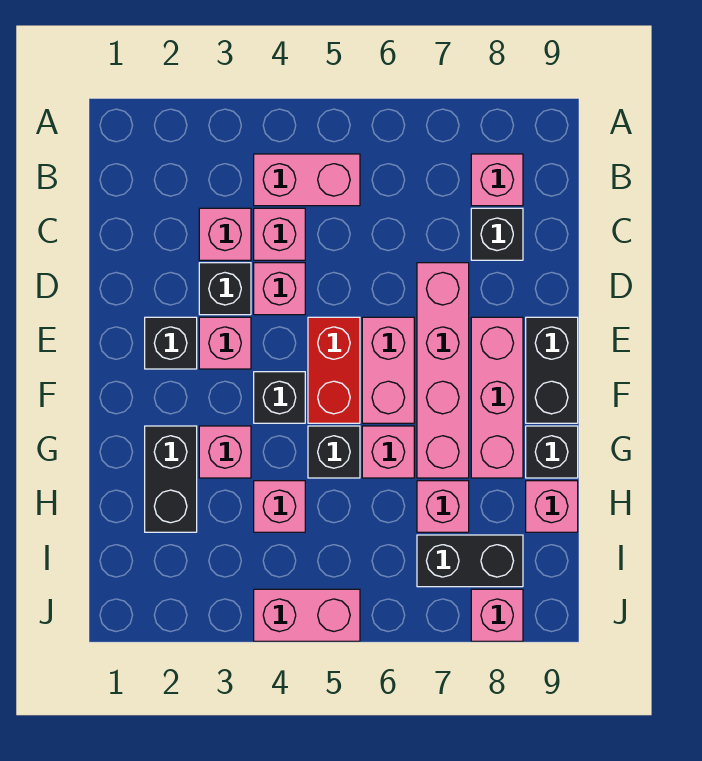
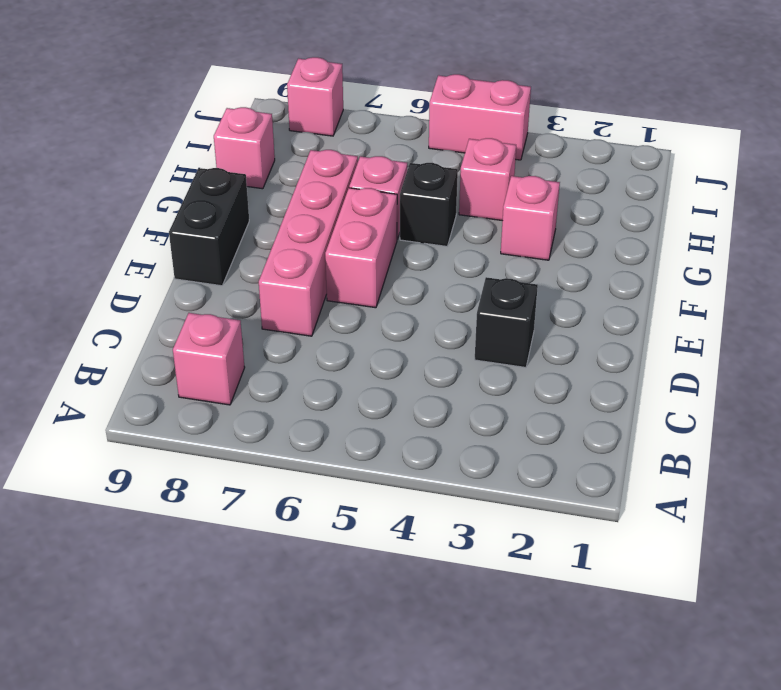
none -> pink brick B4:B5 level 1
none -> pink brick C3 level 1
none -> pink brick C4 level 1

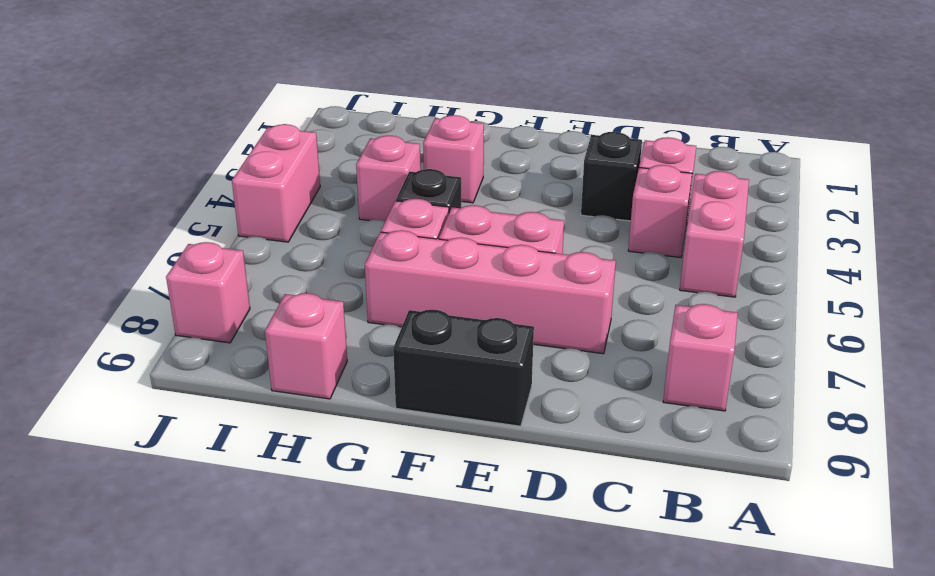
none -> black brick C8 level 1
none -> pink brick D4 level 1
none -> black brick E2 level 1

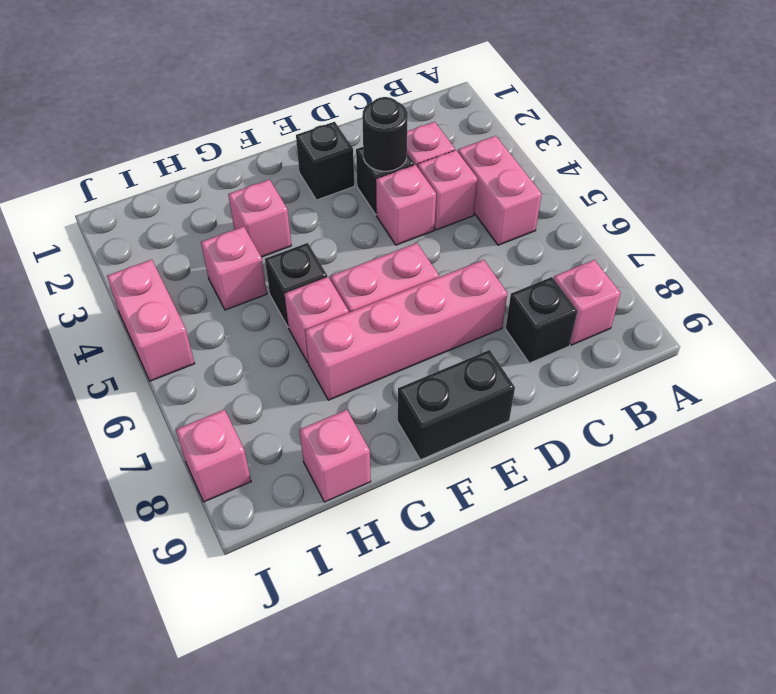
black round brick D3 level 2 -> none
none -> pink brick E3 level 1
none -> red brick E5:F5 level 1
none -> pink brick E8:G8 level 1

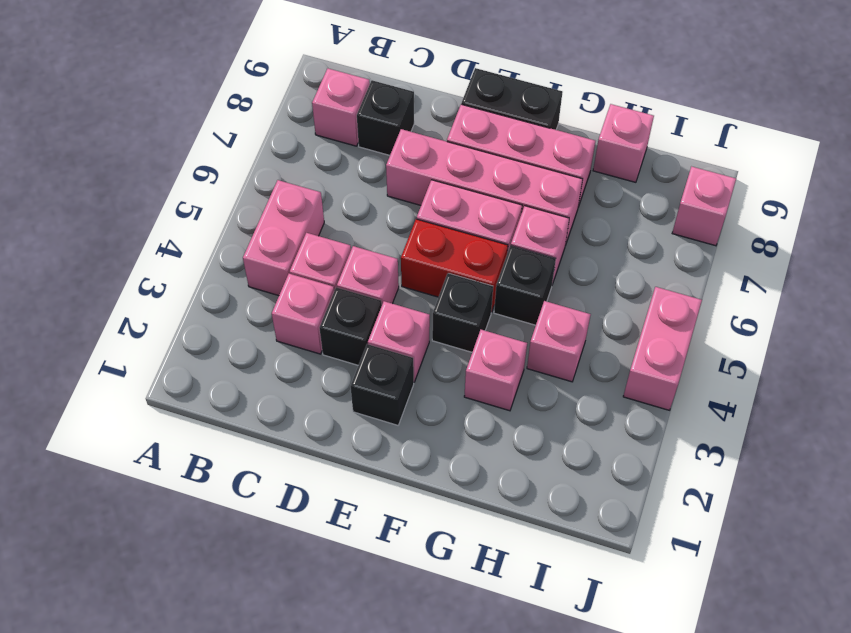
none -> black brick G2:H2 level 1
none -> black brick G9 level 1
none -> pink brick H7 level 1

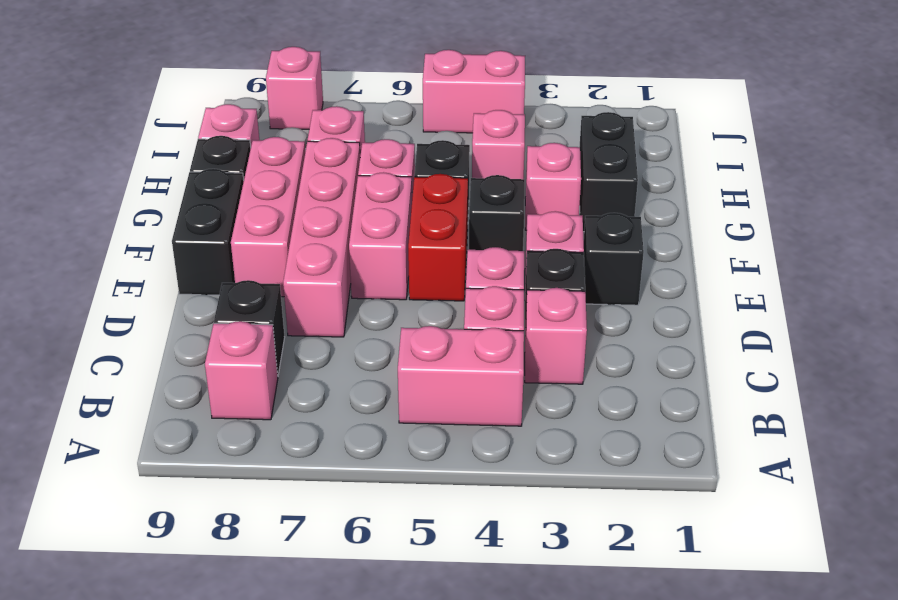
none -> black brick I7:I8 level 1

